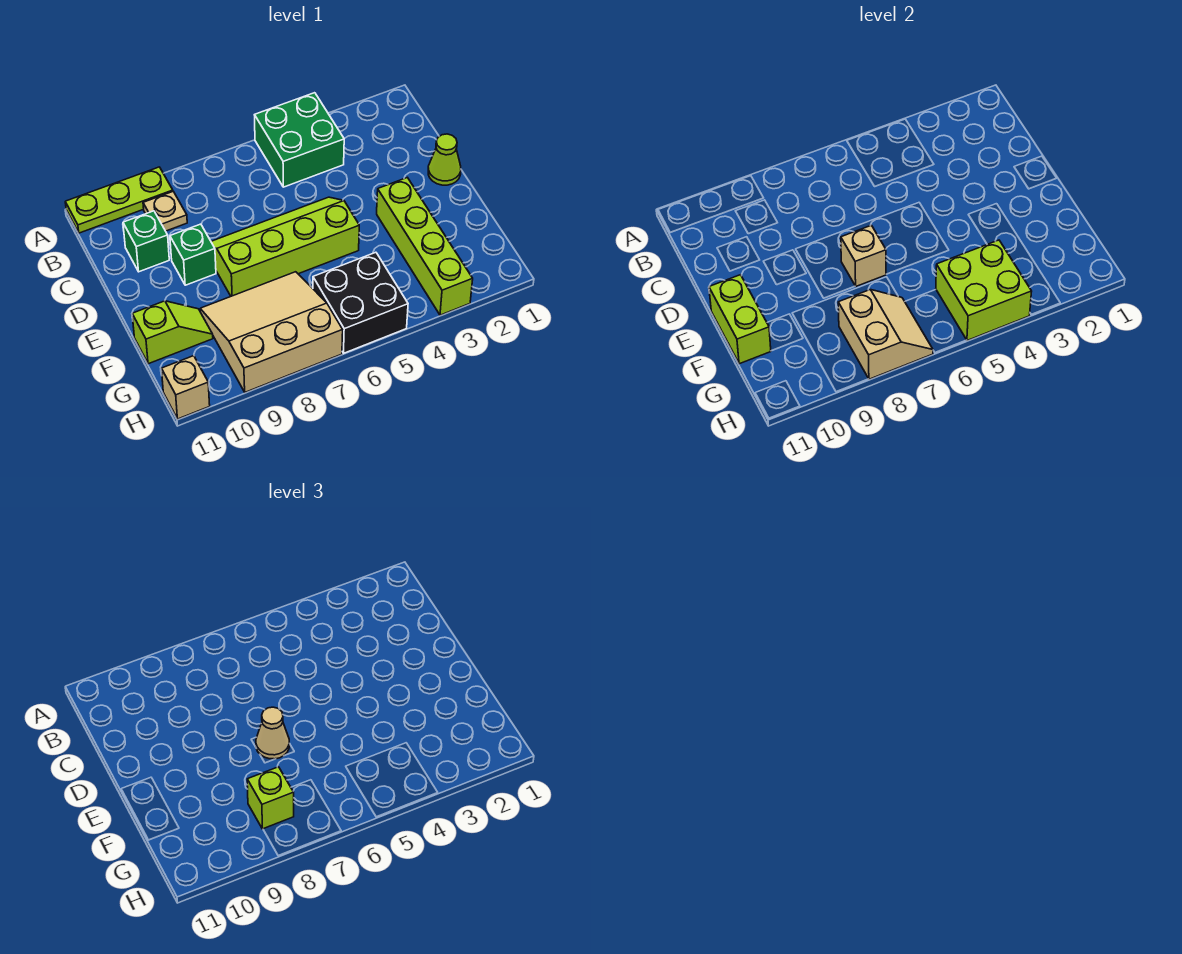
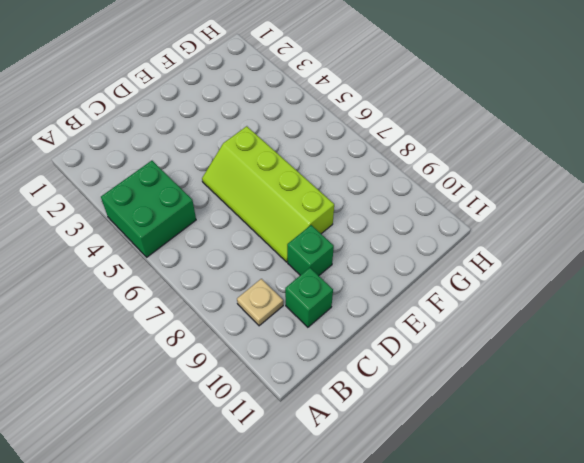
none -> lime plate A9:A11 level 1
none -> lime cone D1 level 1
none -> lime brick E3:H3 level 1

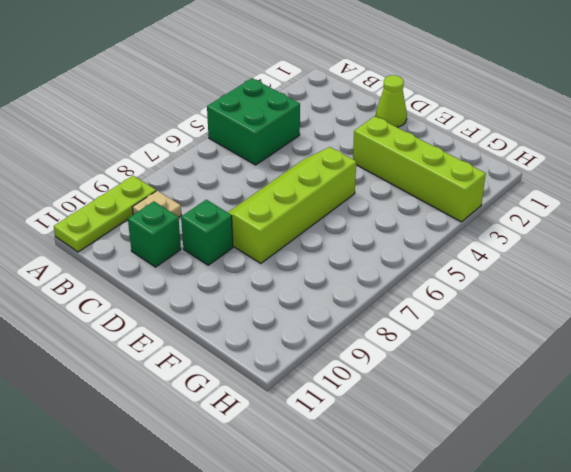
none -> tan slope F7:H9 level 1 top H
none -> lime slope F10:F11 level 1 top 11
none -> black brick G5:H6 level 1

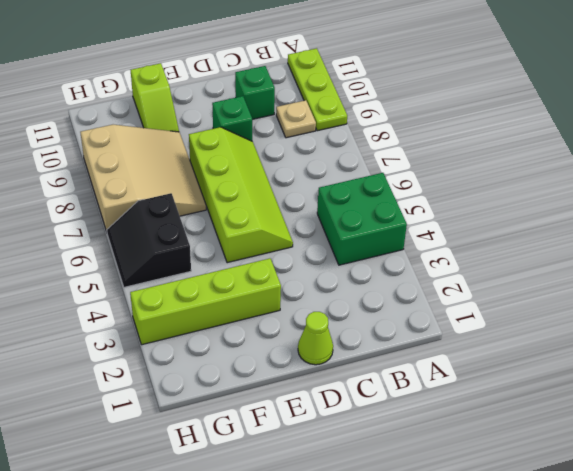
black slope G5:H6 level 1 top G -> black brick G5:H6 level 1
none -> tan brick H11 level 1
none -> tan brick E7 level 2
none -> lime brick E11:F11 level 2

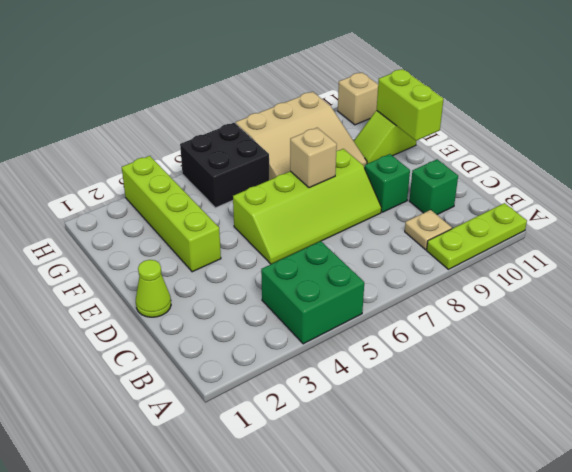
none -> lime brick G4:H5 level 2
none -> tan slope G7:H8 level 2 top 8
none -> tan cone E7 level 3

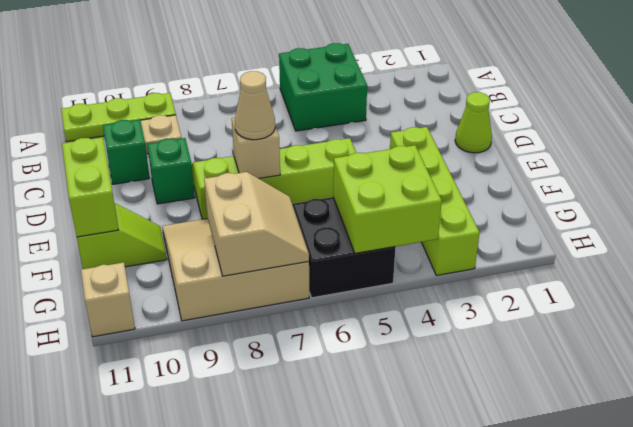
none -> lime brick G8 level 3

